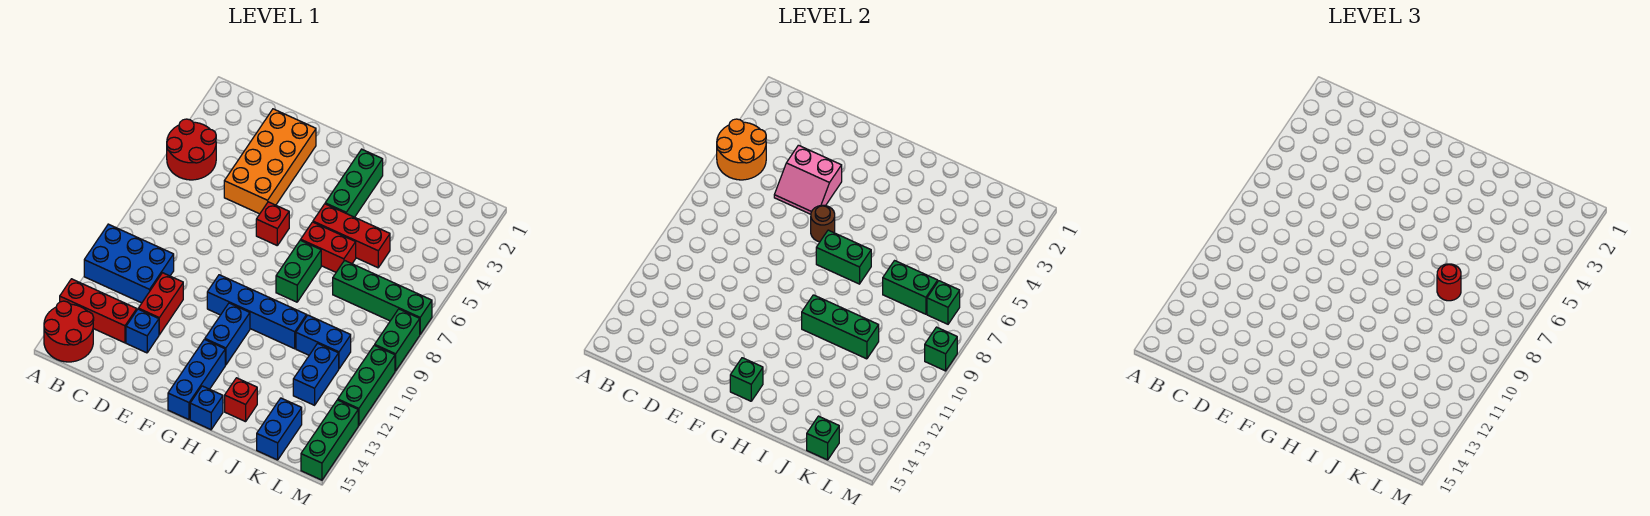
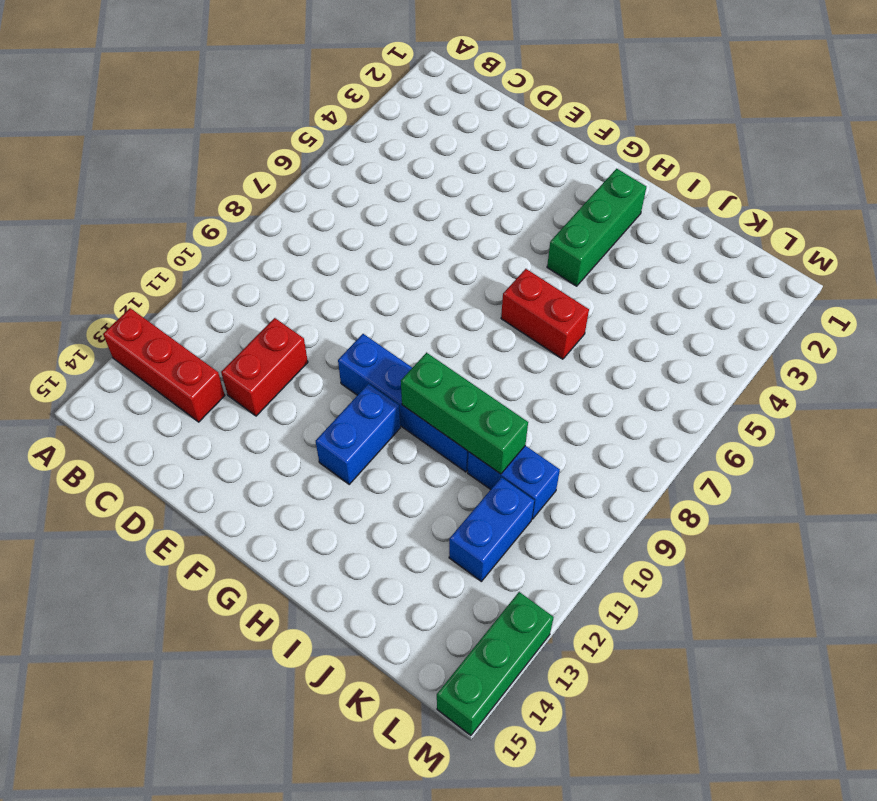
none -> red round brick A4:B5 level 1
none -> blue brick A10:C11 level 1
none -> red round brick A14:B15 level 1
none -> orange brick D2:E5 level 1

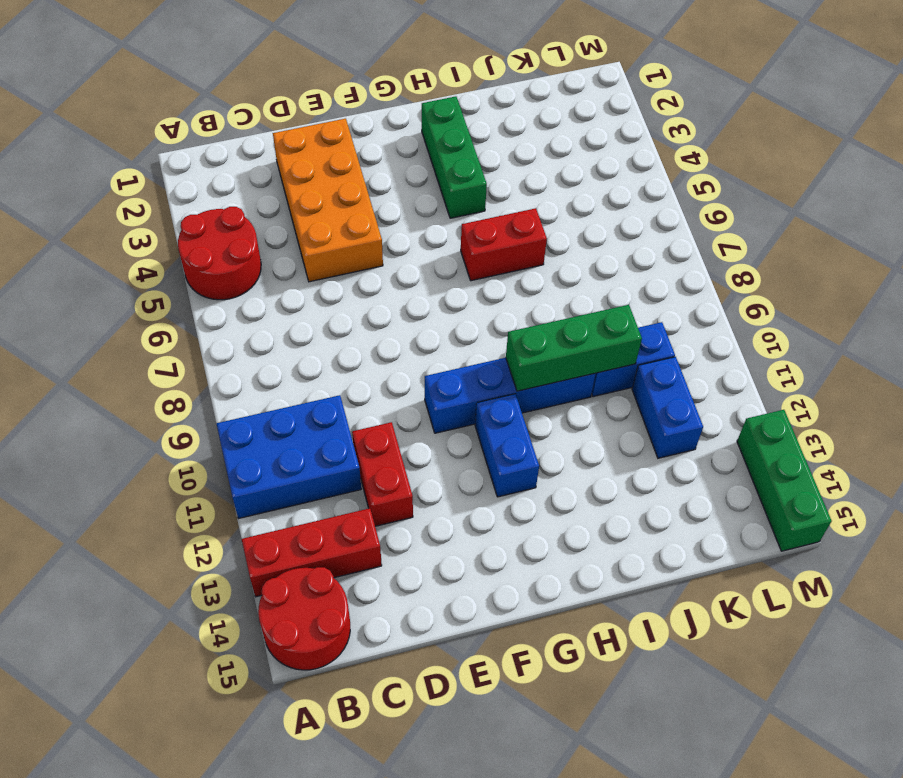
none -> blue brick D13 level 1
none -> red brick F6 level 1
none -> blue brick G13:G15 level 1
none -> red brick H5:J5 level 1

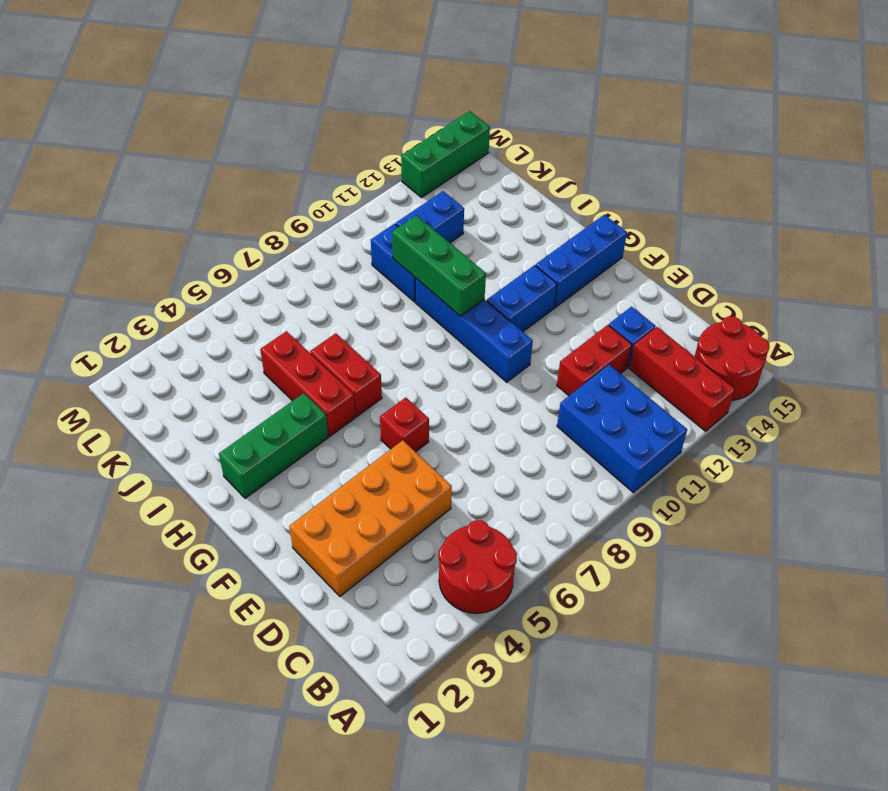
none -> green brick H7:H8 level 1
none -> blue brick H15 level 1
none -> red brick I14 level 1
none -> green brick J7:M7 level 1

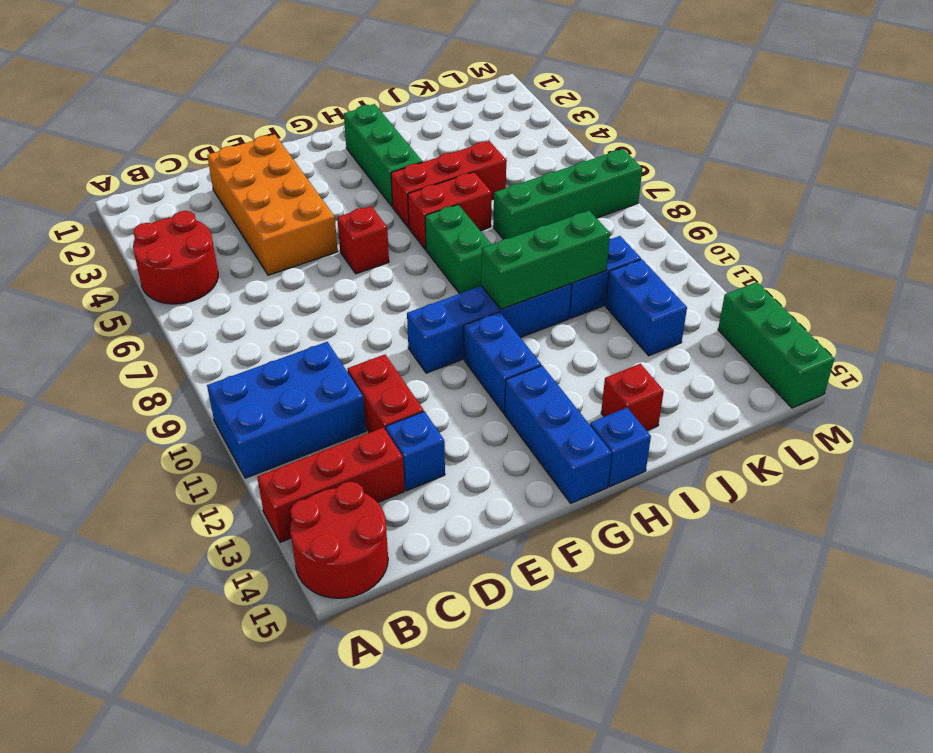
none -> blue brick K14:K15 level 1
none -> green brick M8:M9 level 1
none -> green brick M10:M12 level 1
none -> orange round brick A4:B5 level 2

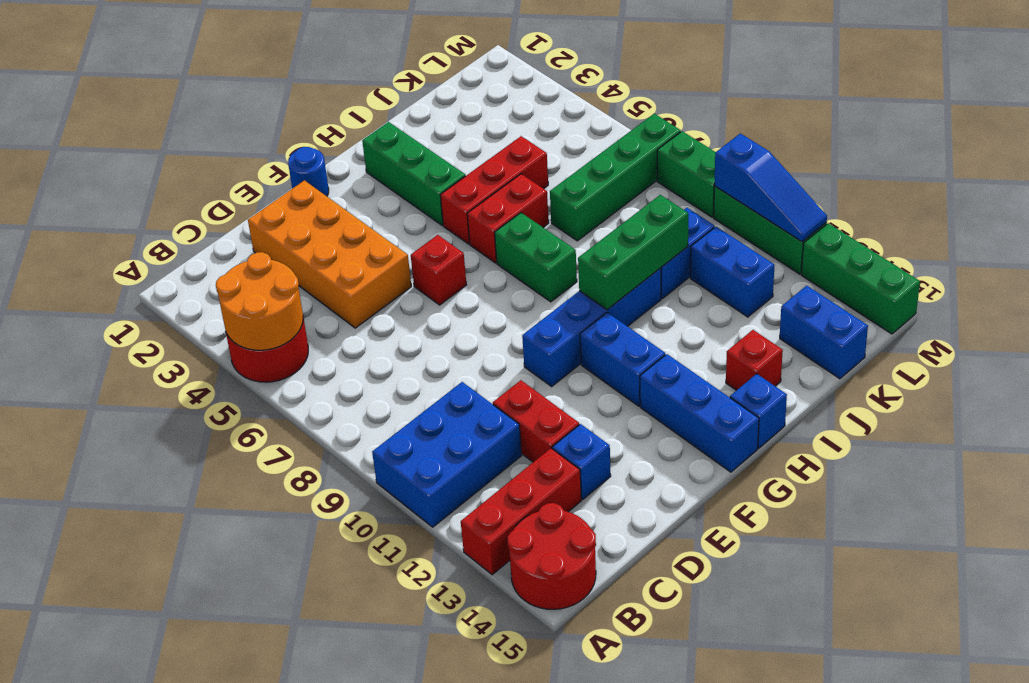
blue round brick F1 level 1 -> none
blue slope M10:M12 level 2 top 10 -> none
none -> pink slope D4:E5 level 2 top 4
none -> brown round brick F6 level 2
none -> green brick G7:H7 level 2
none -> green brick G14 level 2

